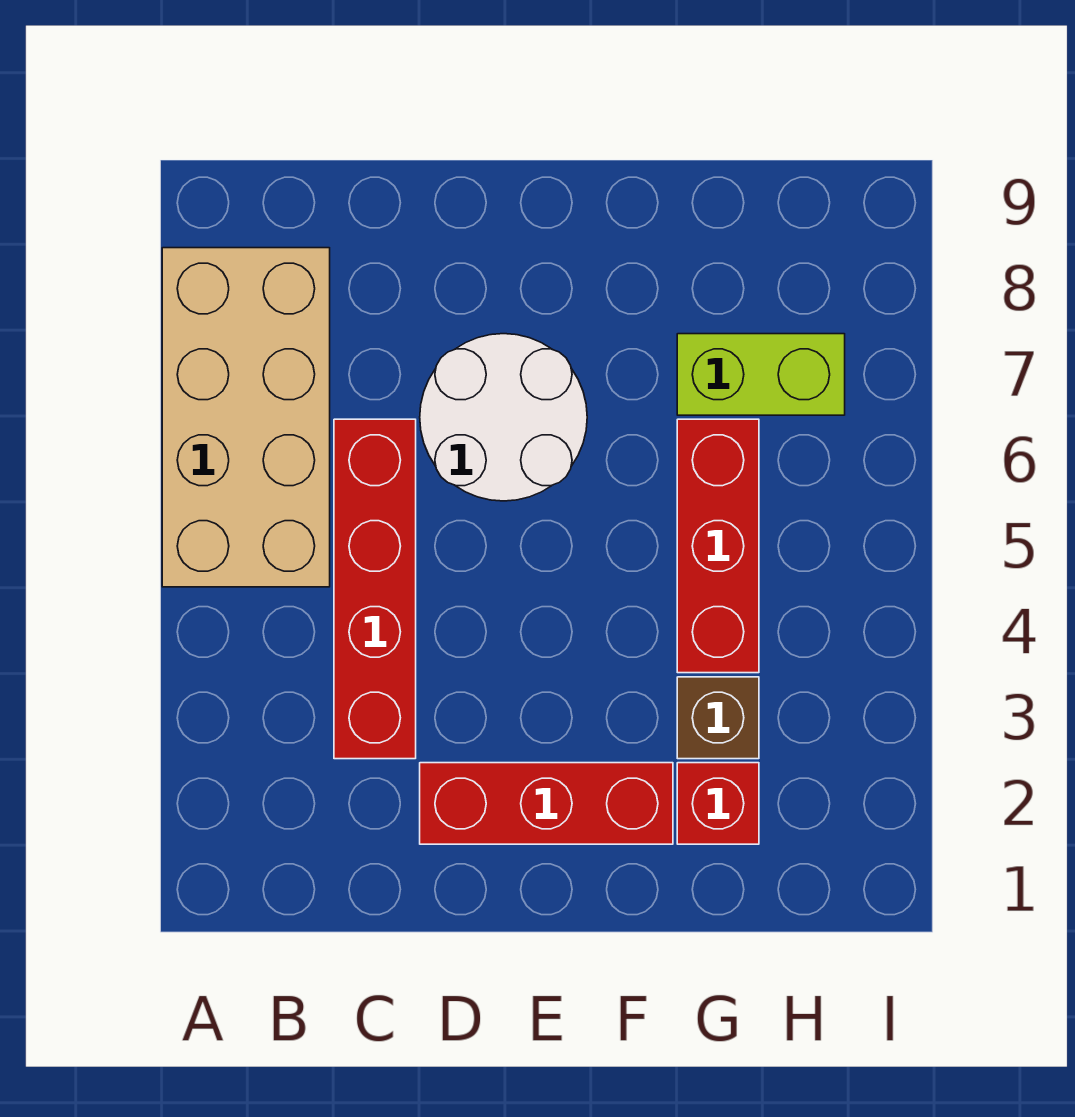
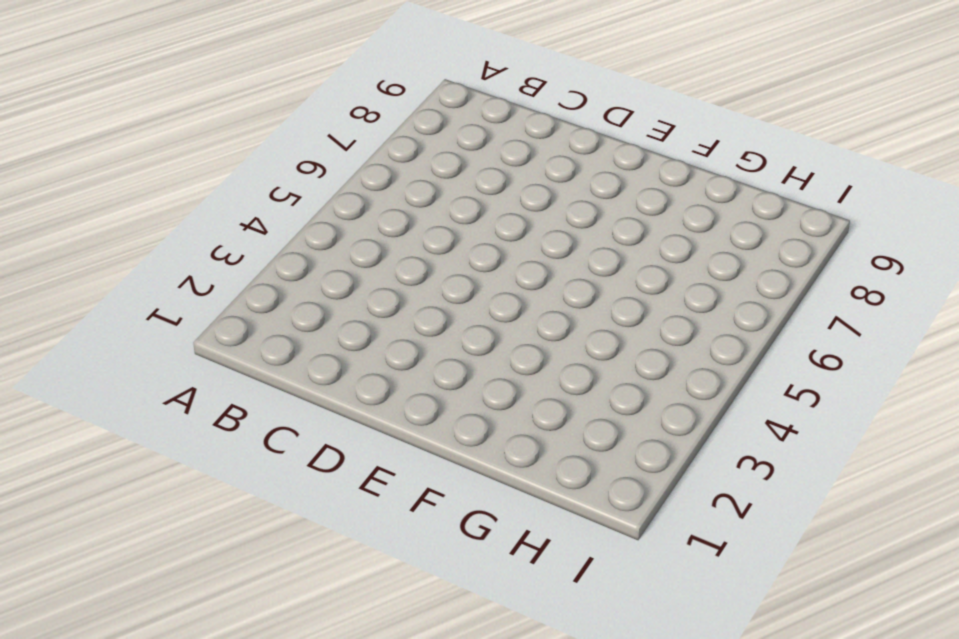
none -> tan brick A5:B8 level 1
none -> red brick C3:C6 level 1

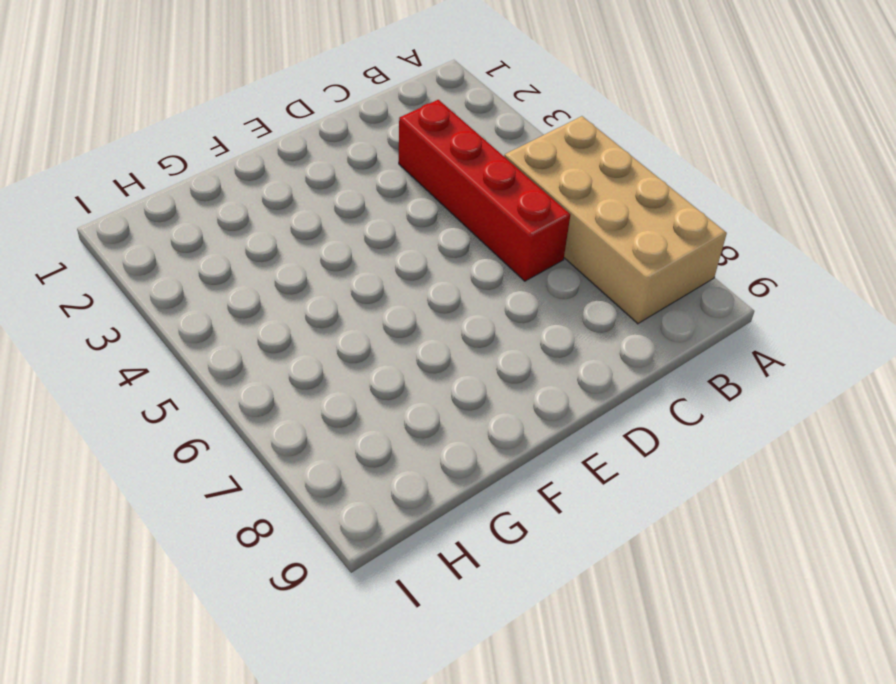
none -> red brick D2:F2 level 1
none -> white round brick D6:E7 level 1

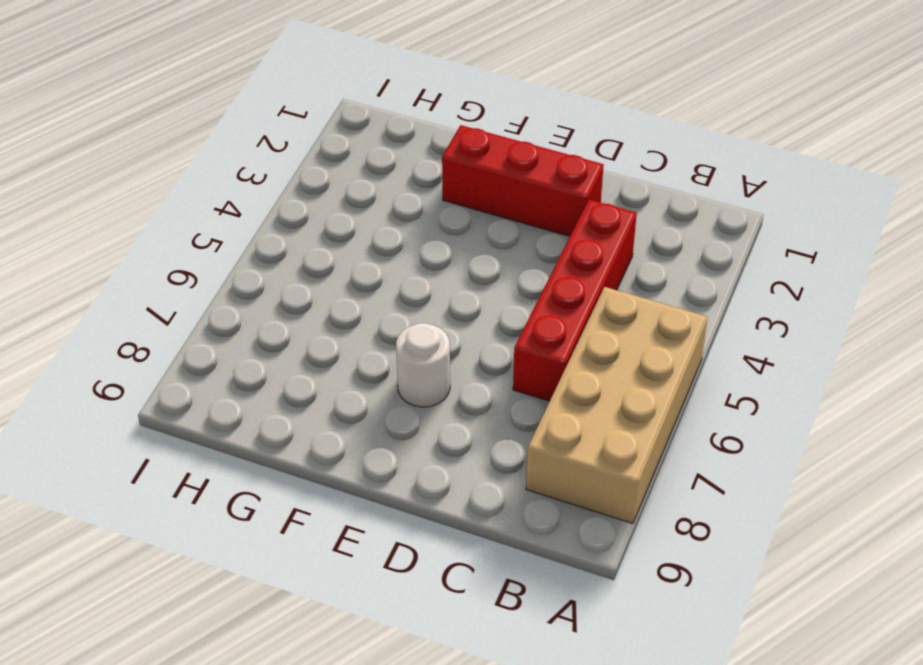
white round brick E7 level 1 -> white round brick D6:E7 level 1
none -> red brick G2 level 1
none -> brown brick G3 level 1

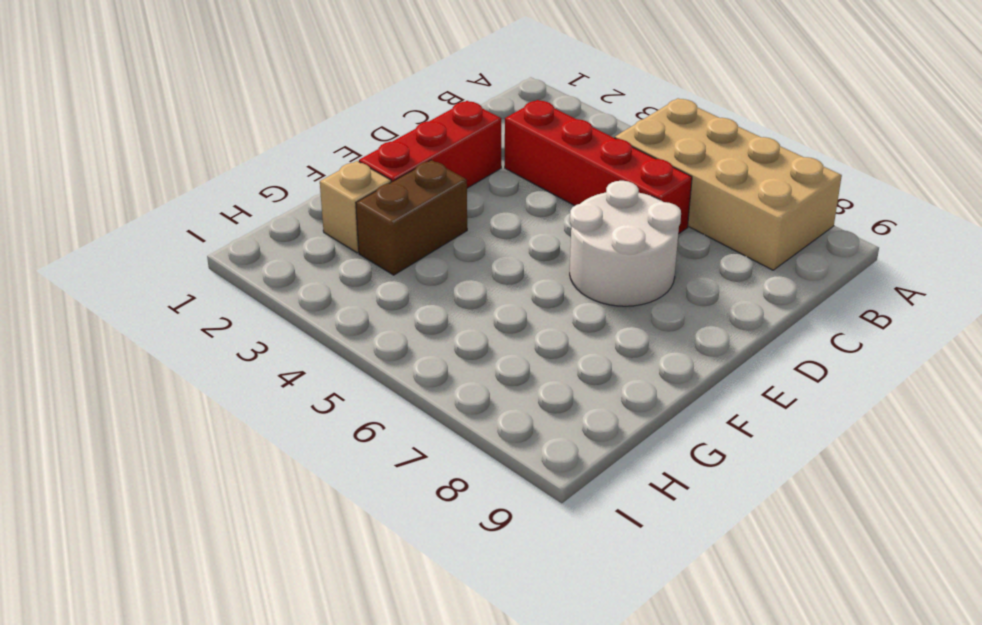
brown brick F3:G3 level 1 -> brown brick G3 level 1
tan brick G2 level 1 -> red brick G2 level 1
none -> red brick G4:G6 level 1
none -> lime brick G7:H7 level 1

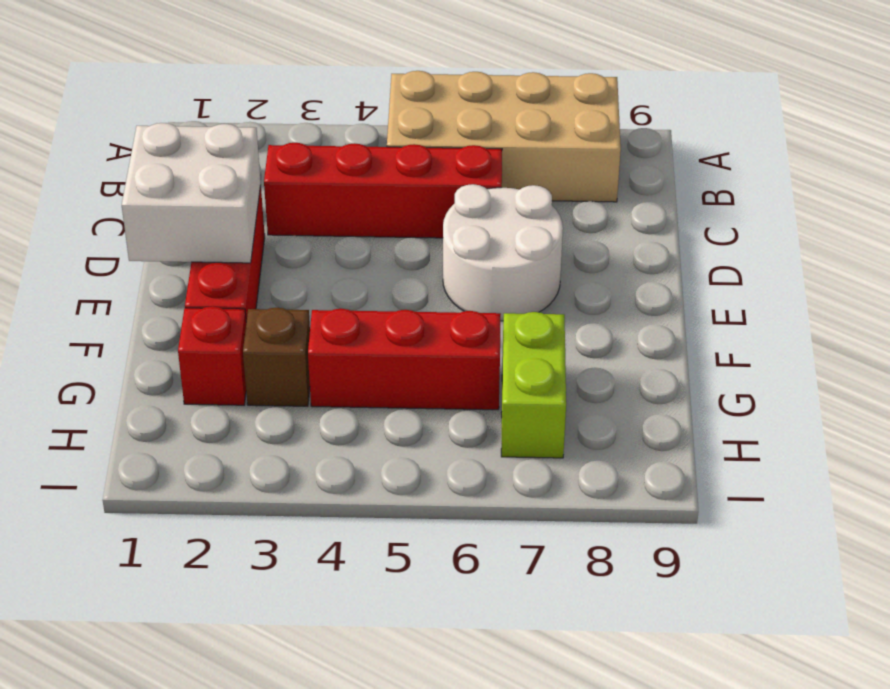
white brick D1:E2 level 2 -> none

